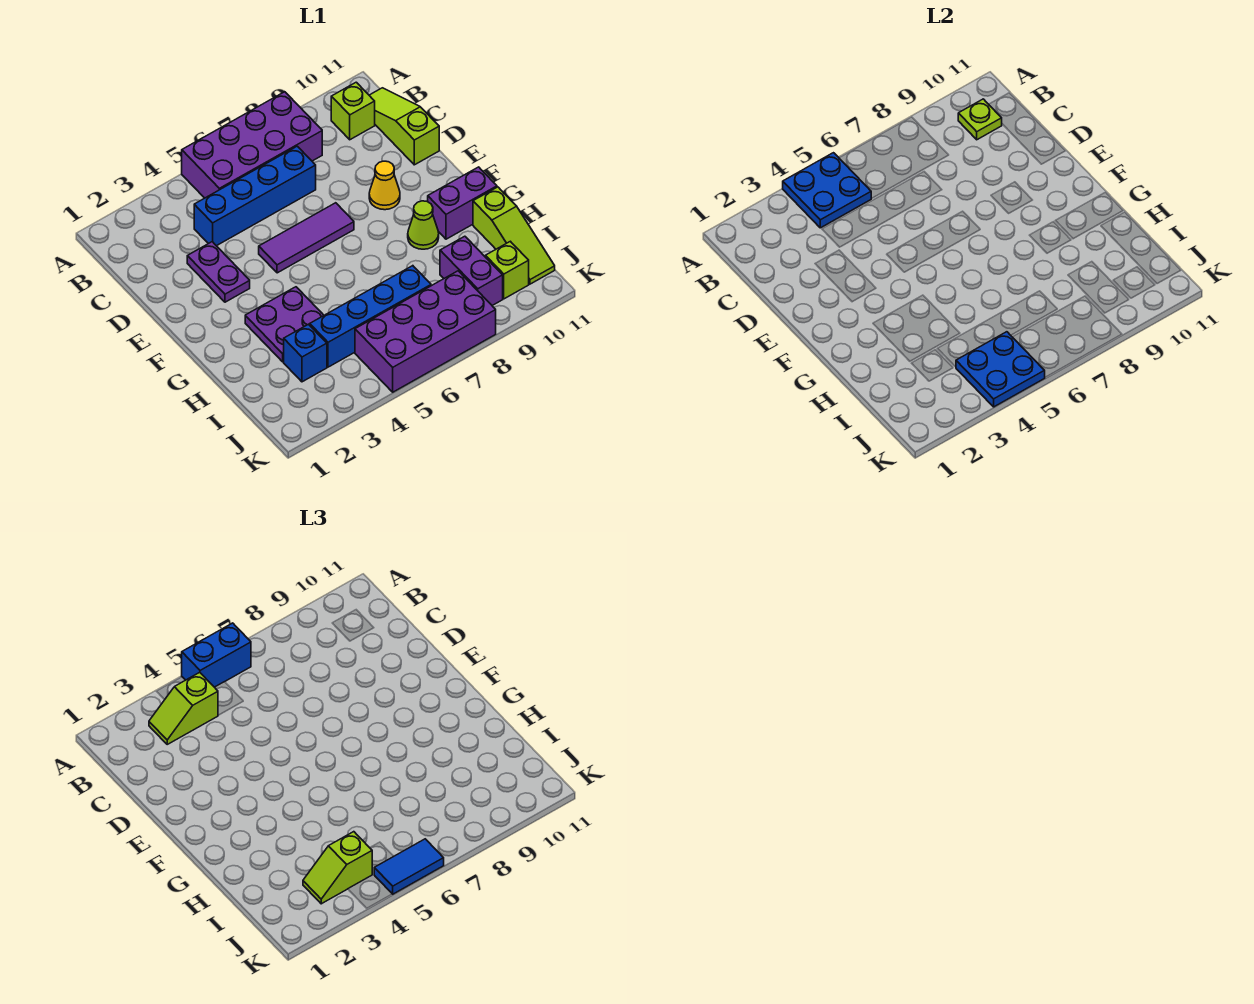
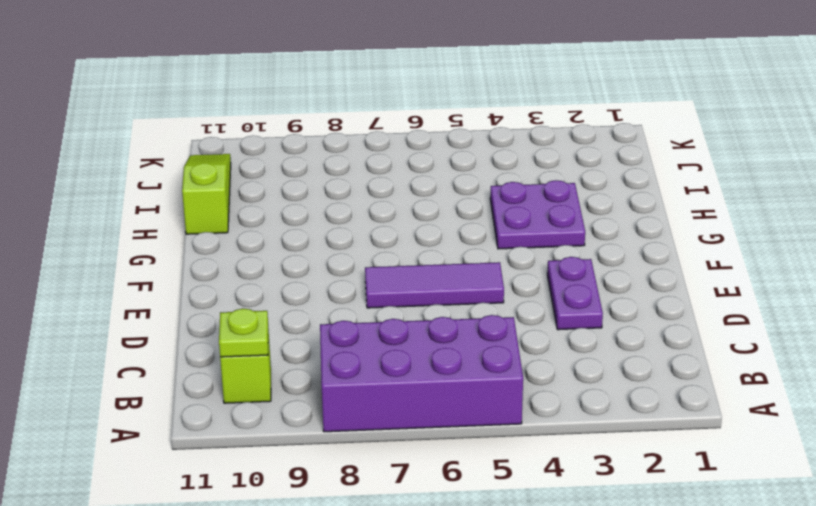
none -> lime slope B11:D11 level 1 top D
none -> blue brick C4:C7 level 1
none -> yellow cone E9 level 1

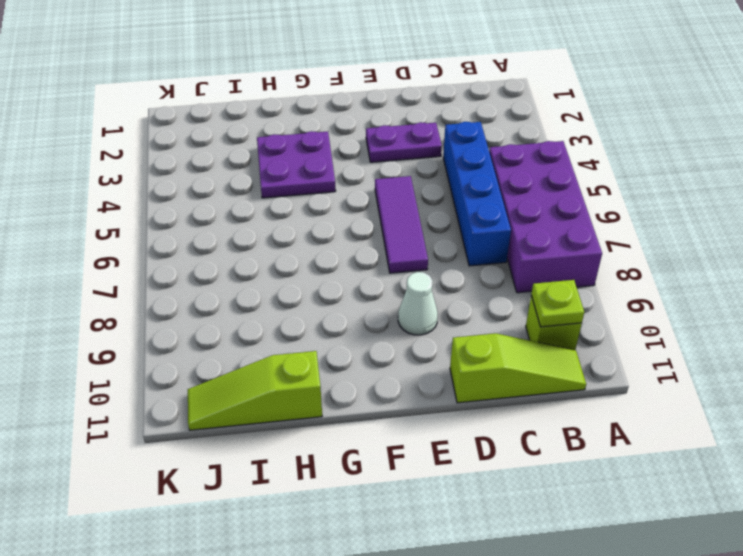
white cone E9 level 1 -> yellow cone E9 level 1
none -> lime cone G9 level 1
none -> purple brick G10:G11 level 1
none -> blue brick I3 level 1

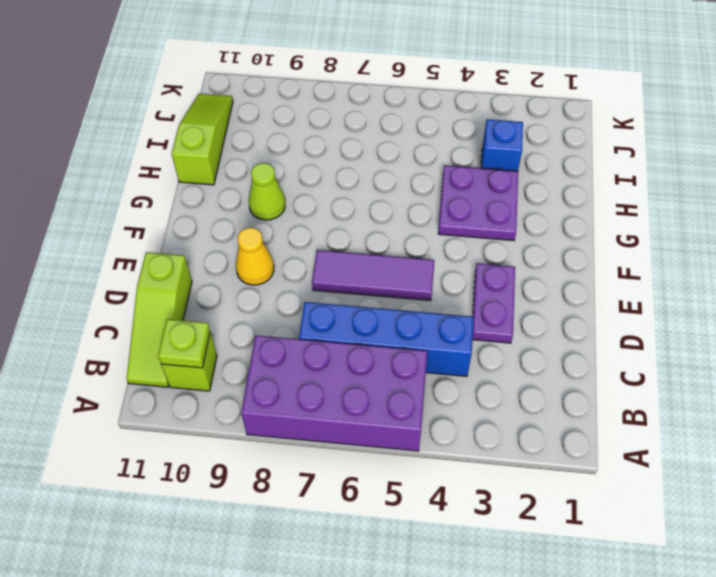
none -> purple brick G10:G11 level 1
none -> blue brick I4:I7 level 1
none -> purple brick I9:J9 level 1

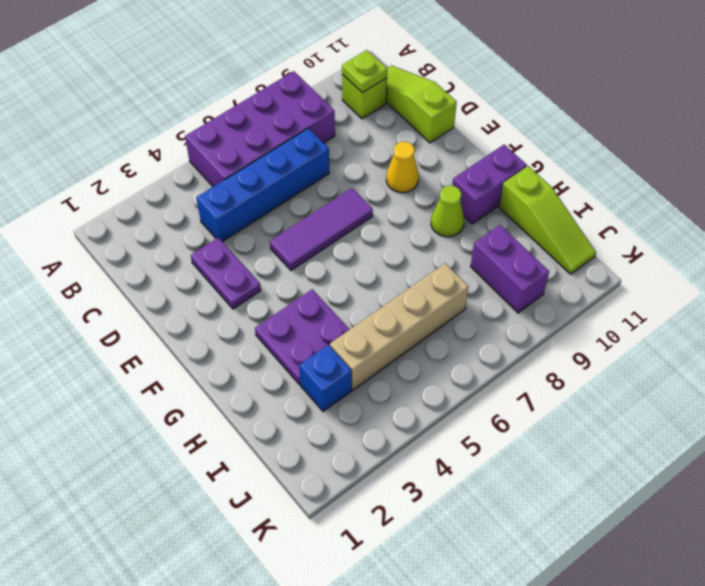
tan brick I4:I7 level 1 -> blue brick I4:I7 level 1
none -> purple brick J5:K8 level 1
none -> lime brick J10 level 1
none -> blue plate A4:B5 level 2

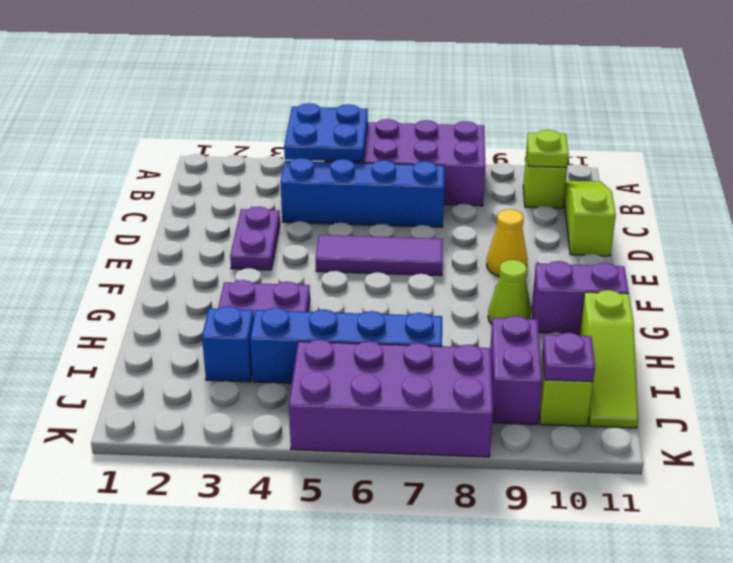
purple plate J10 level 2 -> none
none -> blue plate J4:K5 level 2
none -> blue brick A5:A6 level 3
none -> lime slope B3:B4 level 3 top 4

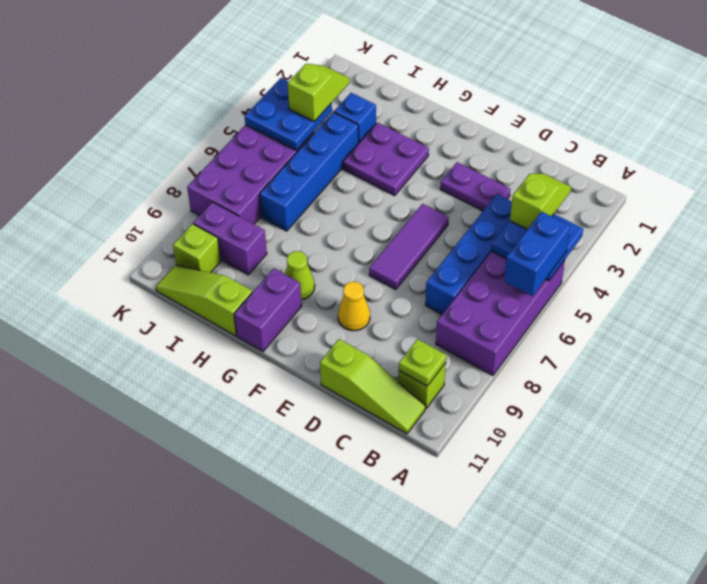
none -> blue tile K5:K6 level 3

